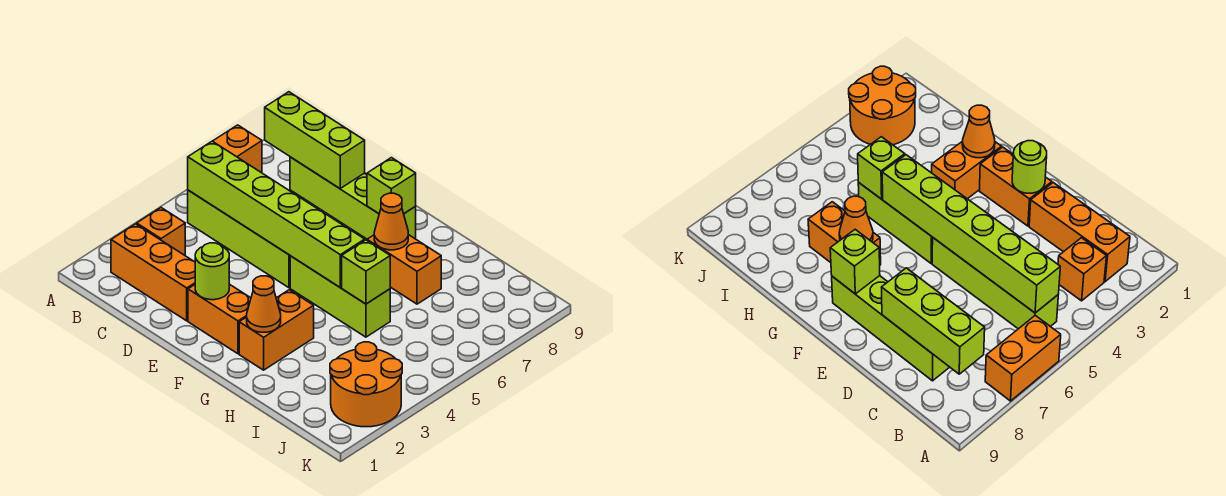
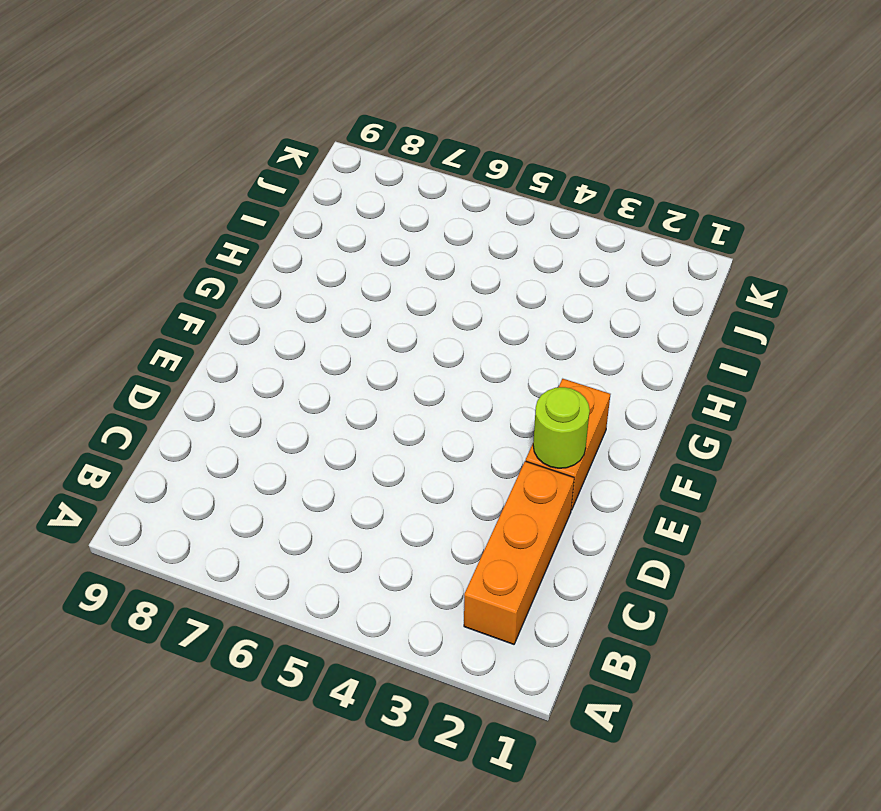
none -> orange brick A6:A7 level 1
none -> orange brick B3 level 1
none -> lime brick B5:E5 level 1

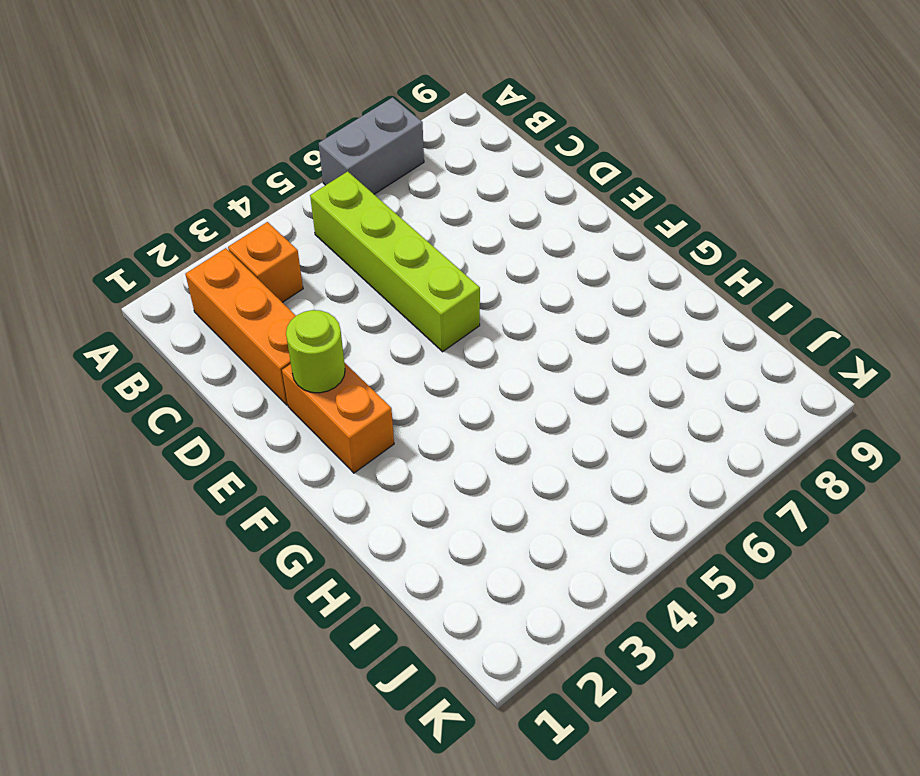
grey brick A6:A7 level 1 -> orange brick A6:A7 level 1
none -> lime brick C8:F8 level 1
none -> lime brick F5:H5 level 1
none -> orange brick G2:G3 level 1

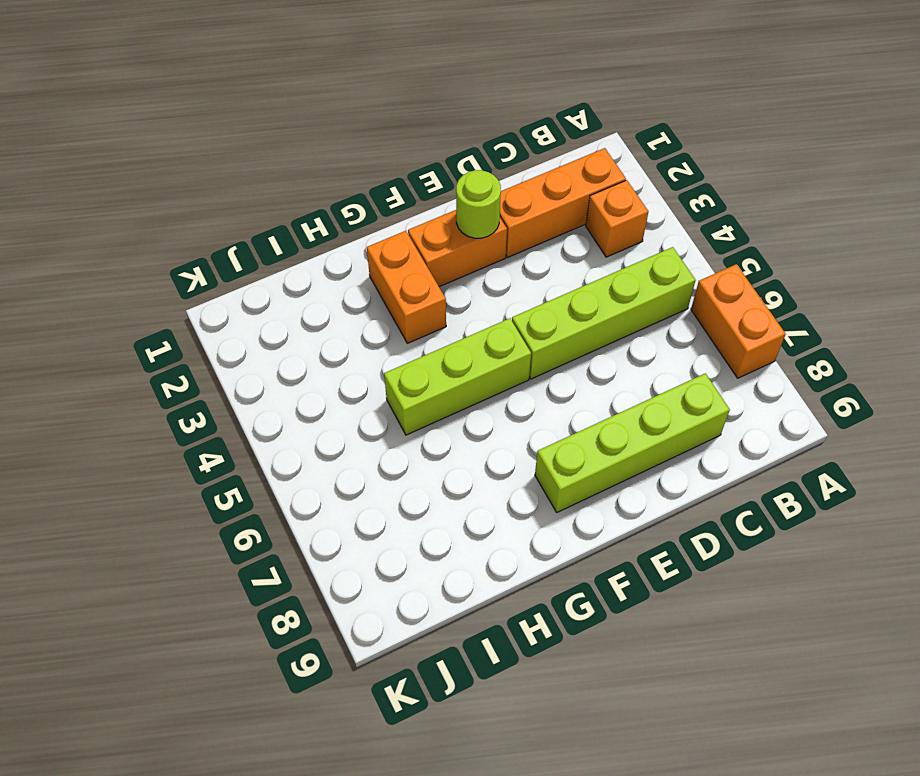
none -> orange brick G7:H7 level 1
none -> orange round brick J2:K3 level 1
none -> lime brick B5:G5 level 2

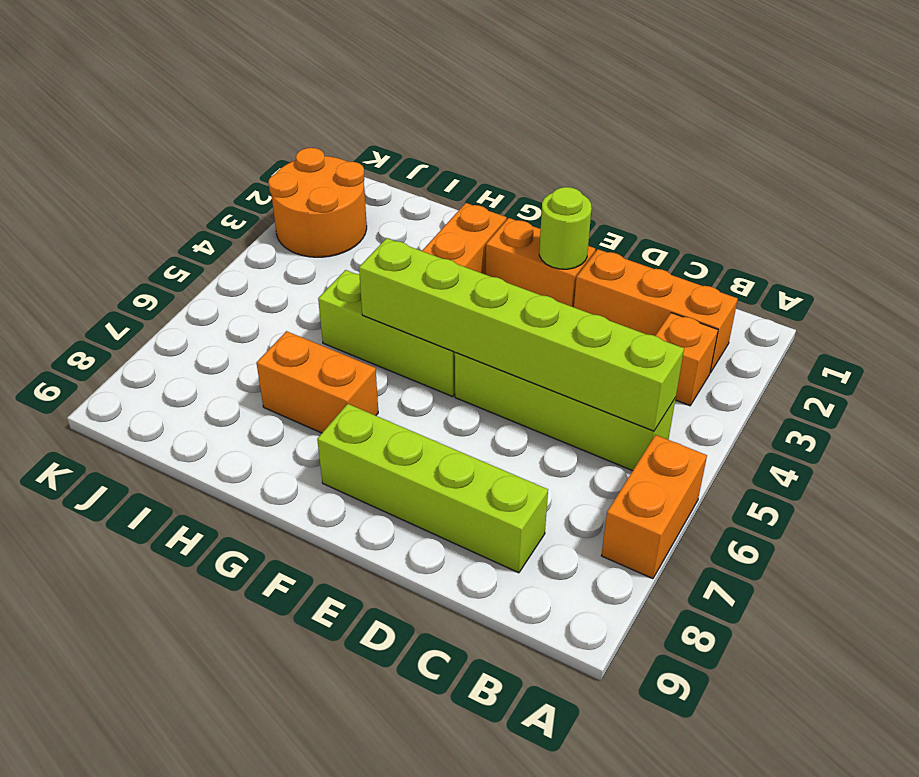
none -> lime brick B8:D8 level 2
none -> lime brick F8 level 2
none -> orange cone G2 level 2

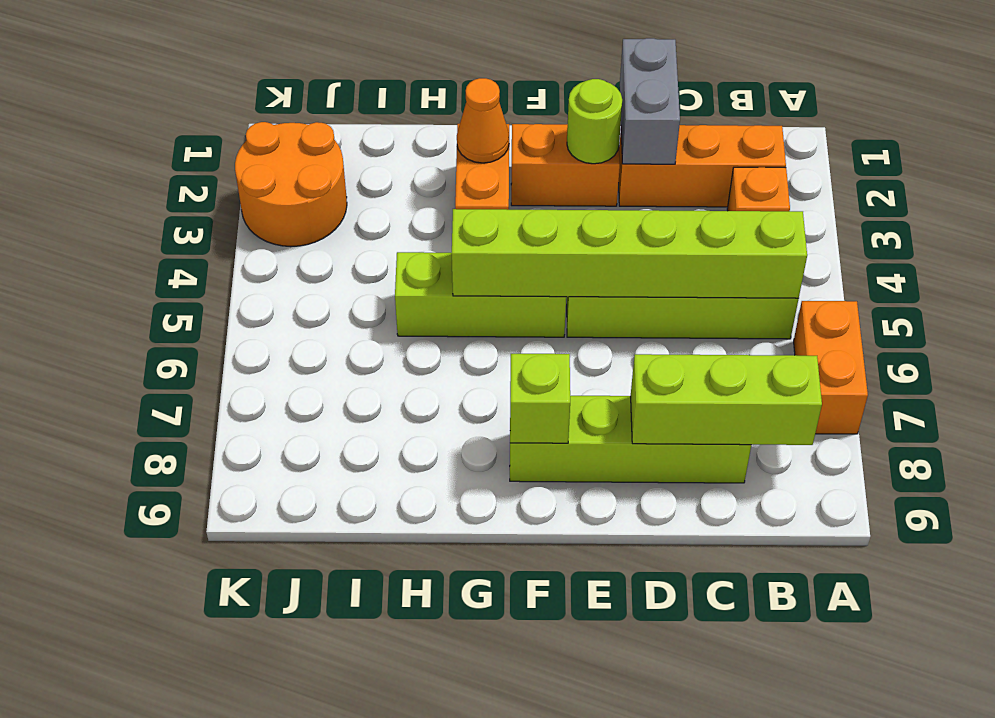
grey brick D1:D2 level 2 -> none
none -> orange brick G7:H7 level 1
none -> orange cone G7 level 2
none -> lime brick H5 level 2

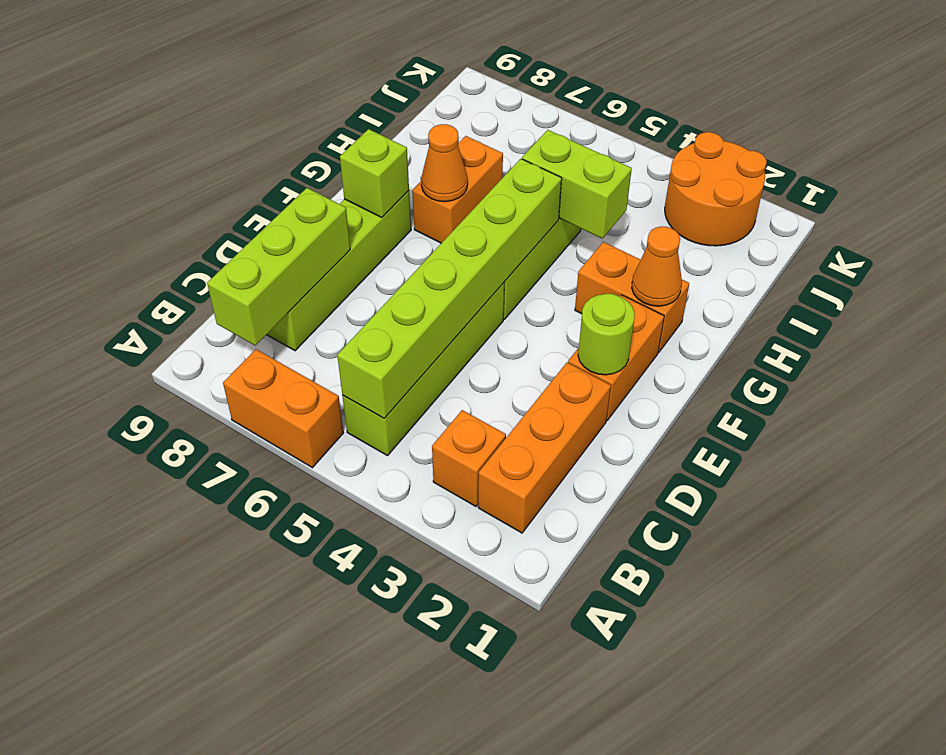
lime brick H4:H5 level 2 -> lime brick H5 level 2

